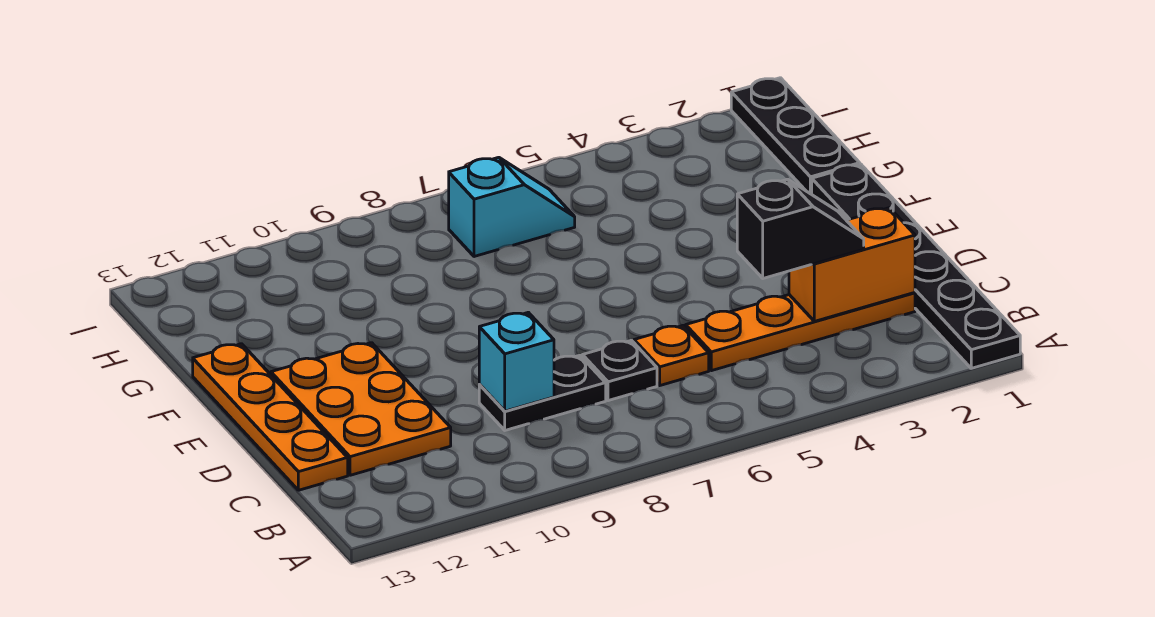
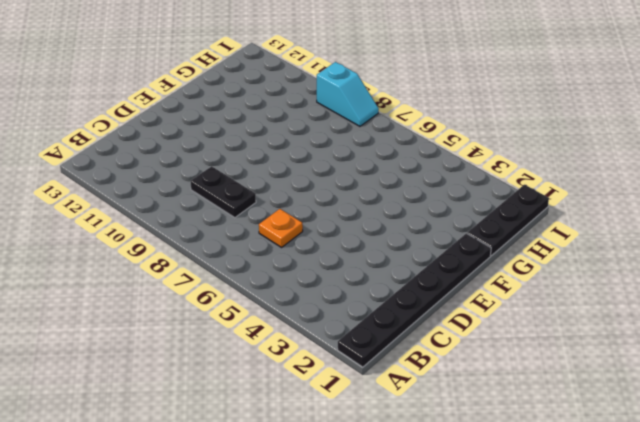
cyan slope I8:I9 level 1 top 9 -> cyan slope H6:H7 level 1 top 7
none -> orange plate C2:C5 level 1
none -> black plate C7 level 1
none -> orange plate C11:E12 level 1

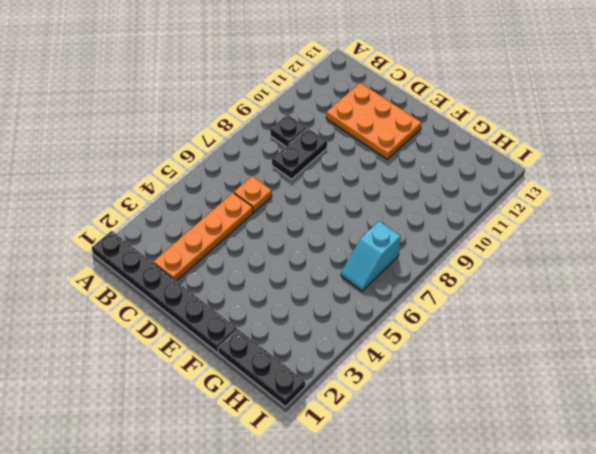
black plate B9 level 1 -> black plate C7 level 1
none -> orange plate C13:F13 level 1
none -> orange brick C2:C3 level 2
none -> cyan brick C9 level 2

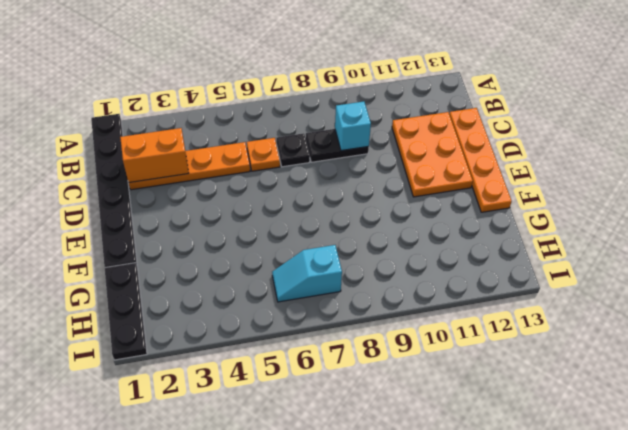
none -> black slope C3:C4 level 3 top 4

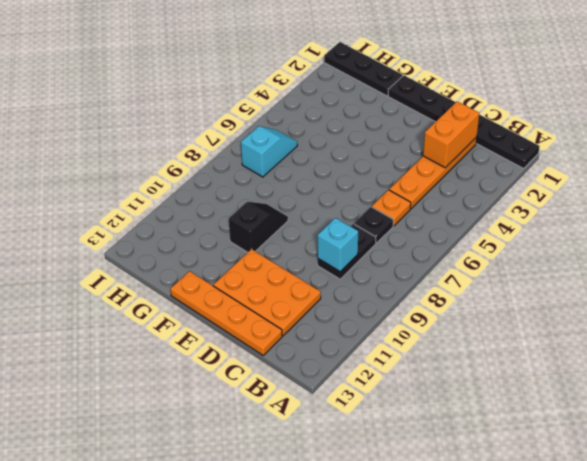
black slope F9:F10 level 1 top 10 -> black slope C3:C4 level 3 top 4

